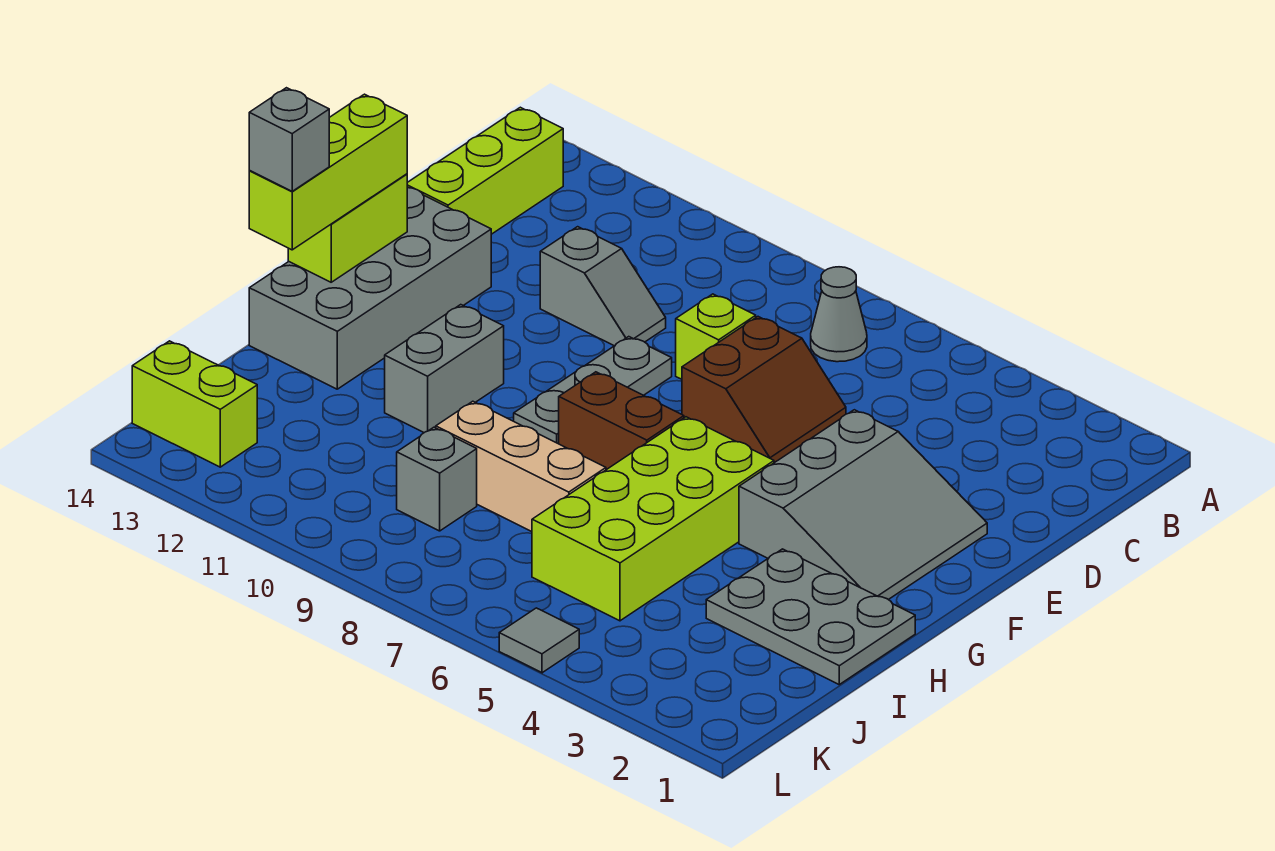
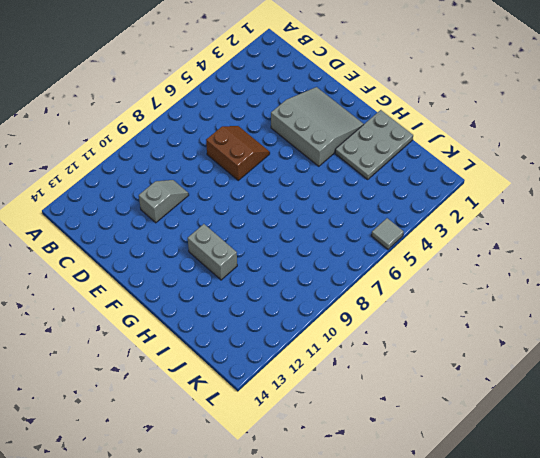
none -> grey cone B7 level 1
none -> lime brick B14:D14 level 1
none -> lime brick D8 level 1

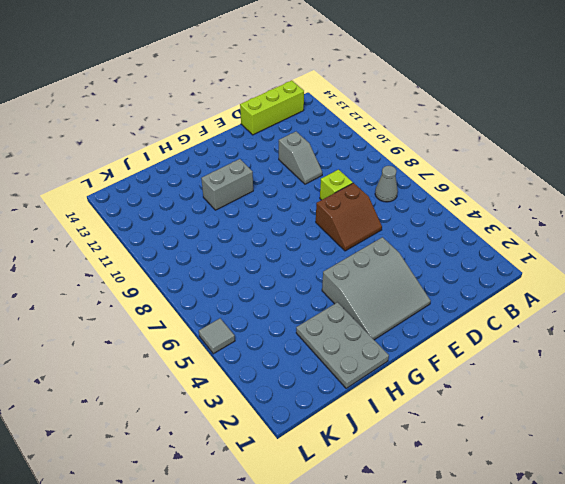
none -> grey plate E9:G9 level 1
none -> grey brick E13:H14 level 1
none -> lime brick G5:J6 level 1

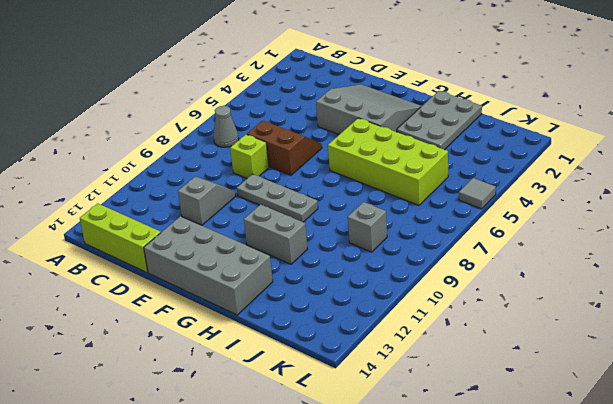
none -> brown brick G7:G8 level 1
none -> tan brick I7:I9 level 1
none -> lime brick K13:K14 level 1

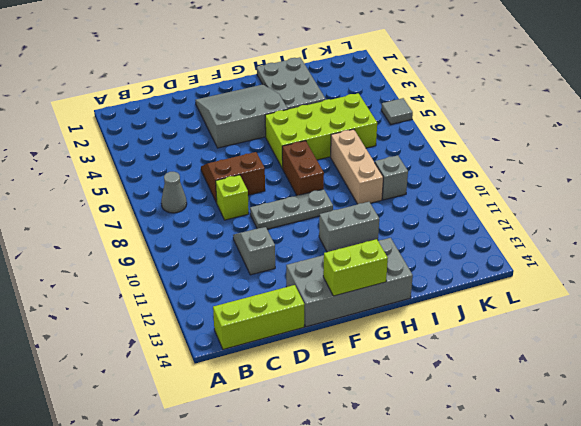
none -> lime brick K13:K14 level 1
none -> lime brick F14:H14 level 3
none -> grey brick H14 level 4

